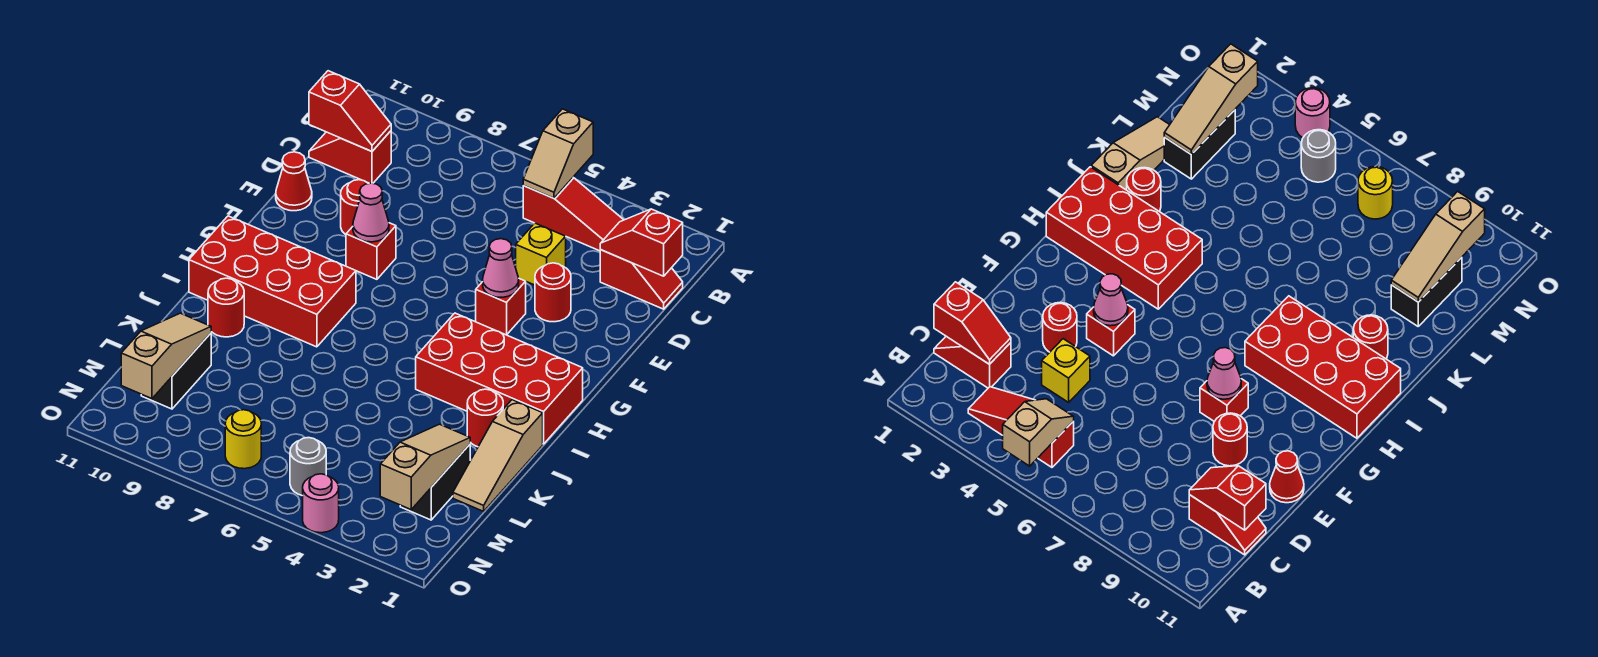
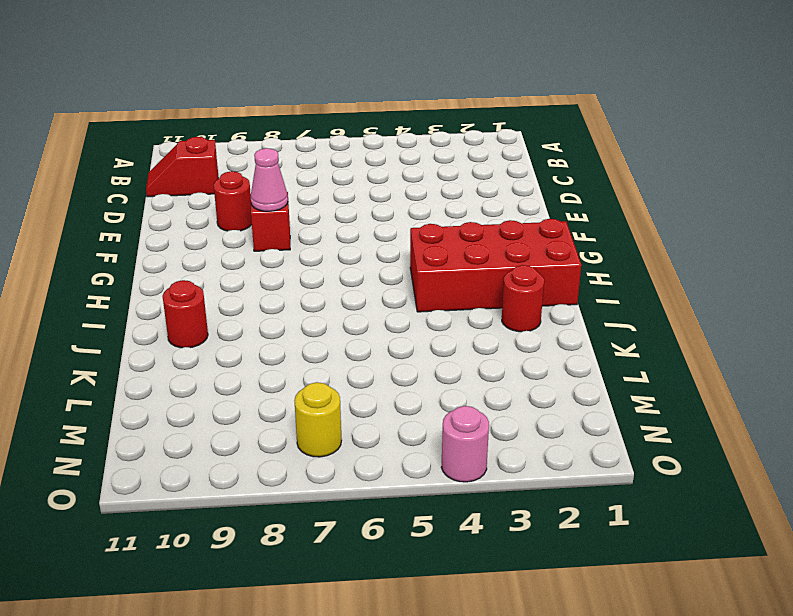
none -> red slope B3:B5 level 1 top 5
none -> red slope C1:C2 level 1 top 2
none -> yellow brick D4 level 1

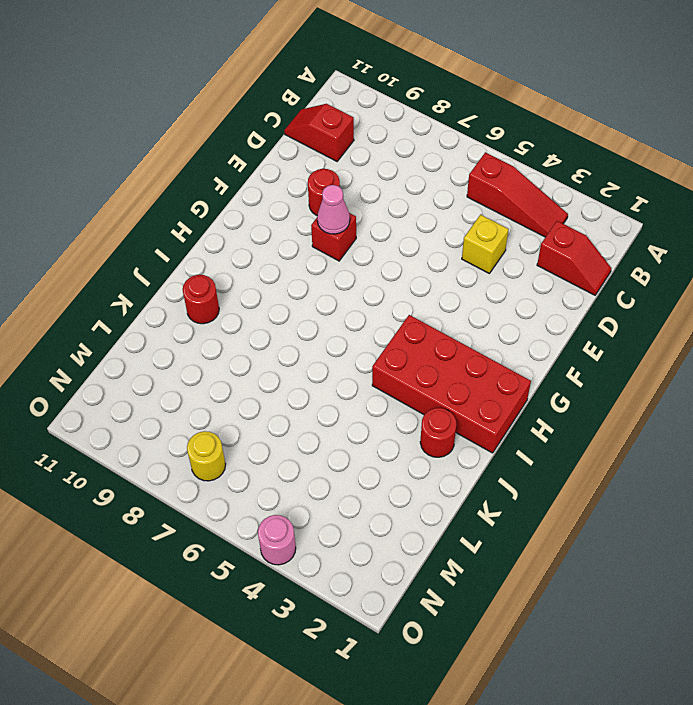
none -> red round brick E3 level 1
none -> red cone E11 level 1
none -> red brick F4 level 1

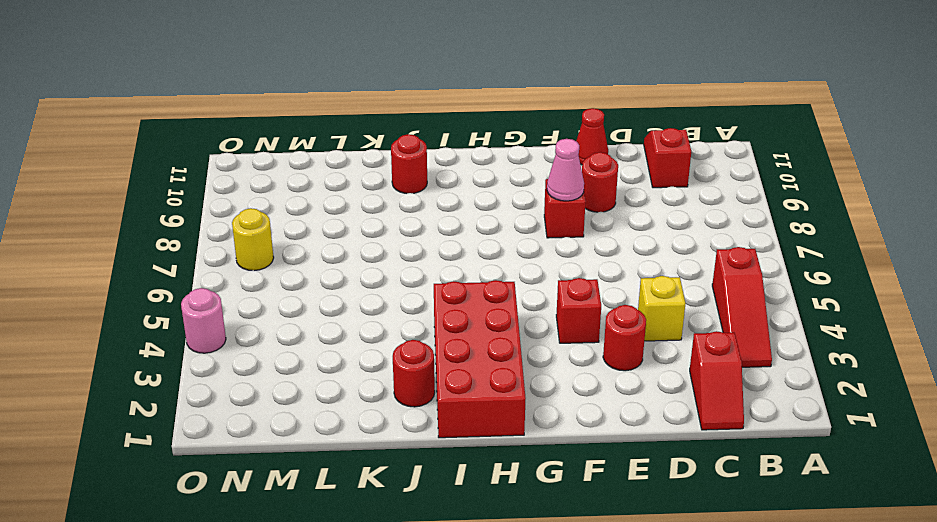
none -> red brick H8:I11 level 1
none -> tan slope J1:L1 level 1 top J
none -> black brick L2:M2 level 1

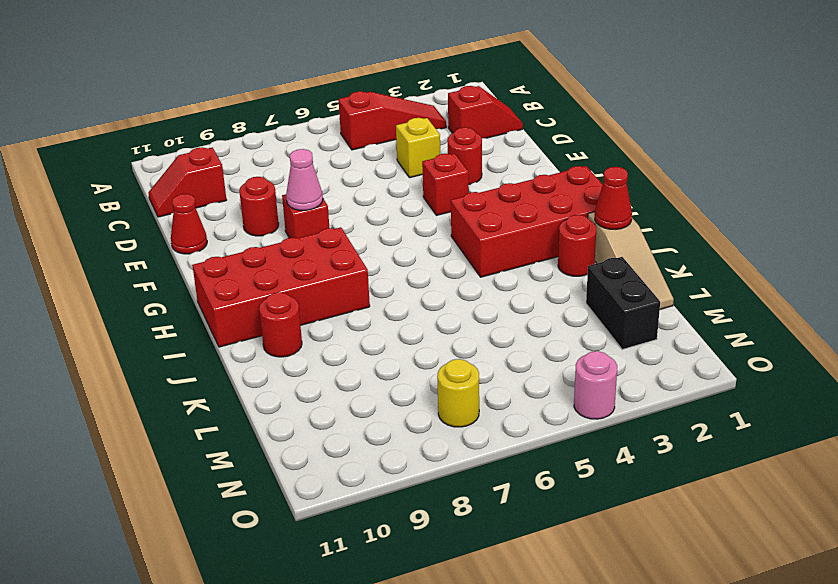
red cone J1 level 2 -> none
none -> black brick L10:M10 level 1
none -> grey round brick N5 level 1
none -> tan slope A5:B5 level 2 top A

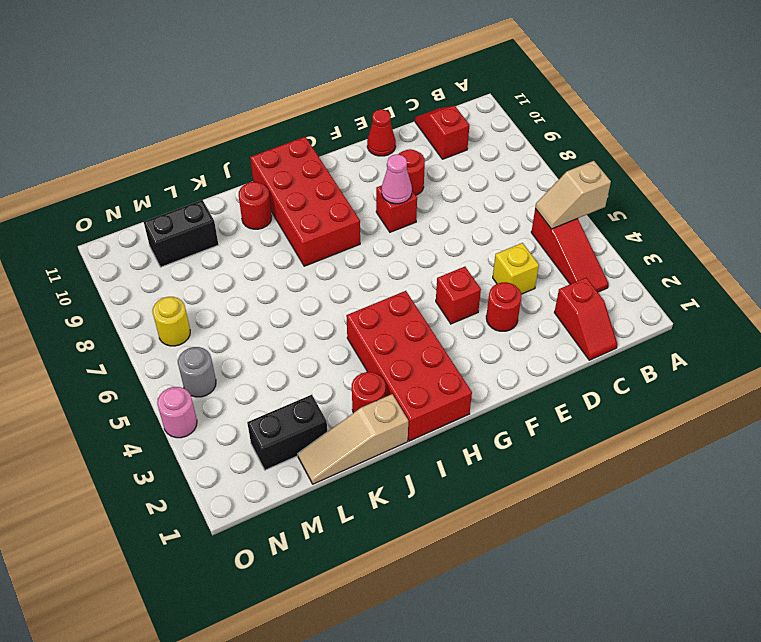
none -> red slope C1:C2 level 2 top 1
none -> red slope C10:C11 level 2 top 11
none -> pink cone F4 level 2

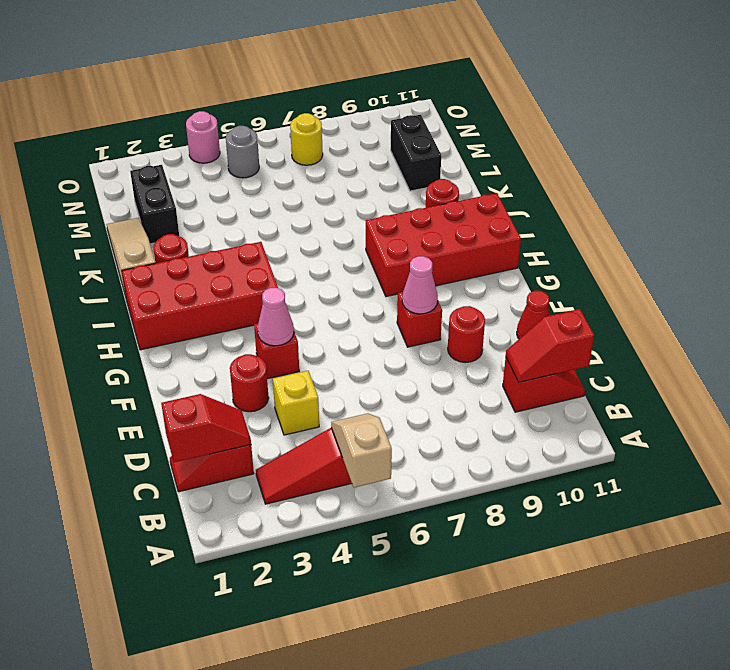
none -> tan slope L2:N2 level 2 top N
none -> tan slope L10:N10 level 2 top N

